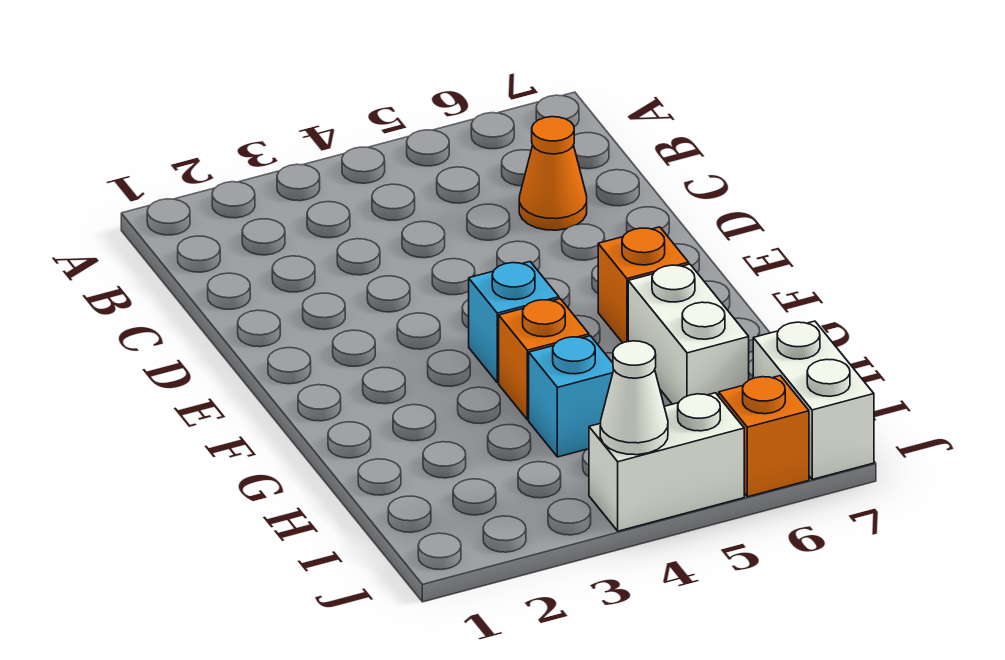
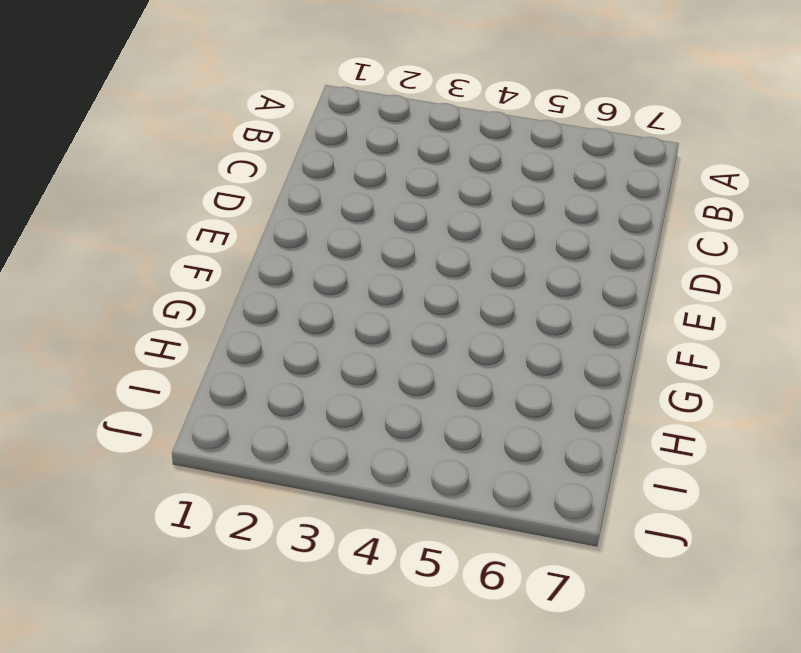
none -> orange cone C6 level 1
none -> cyan brick F4 level 1

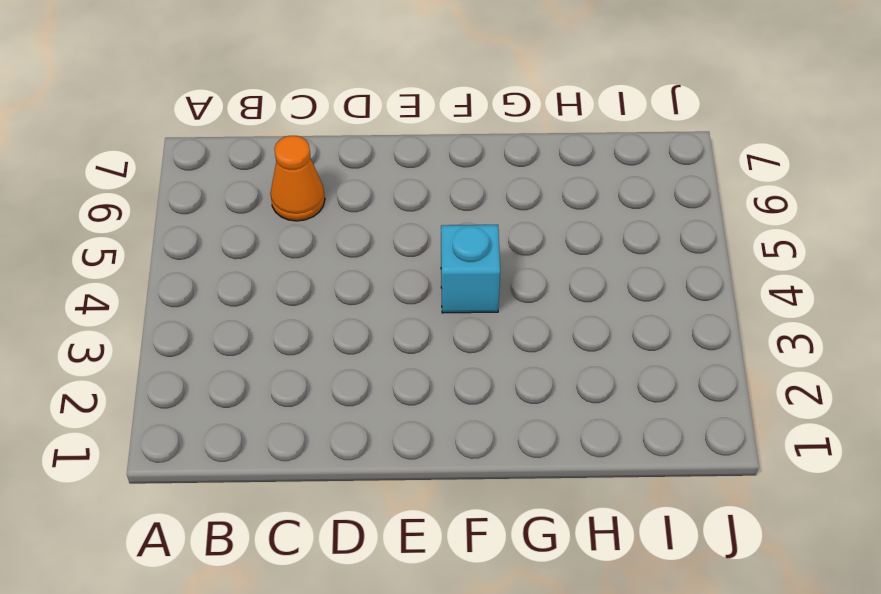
none -> orange brick F6 level 1
none -> orange brick G4 level 1

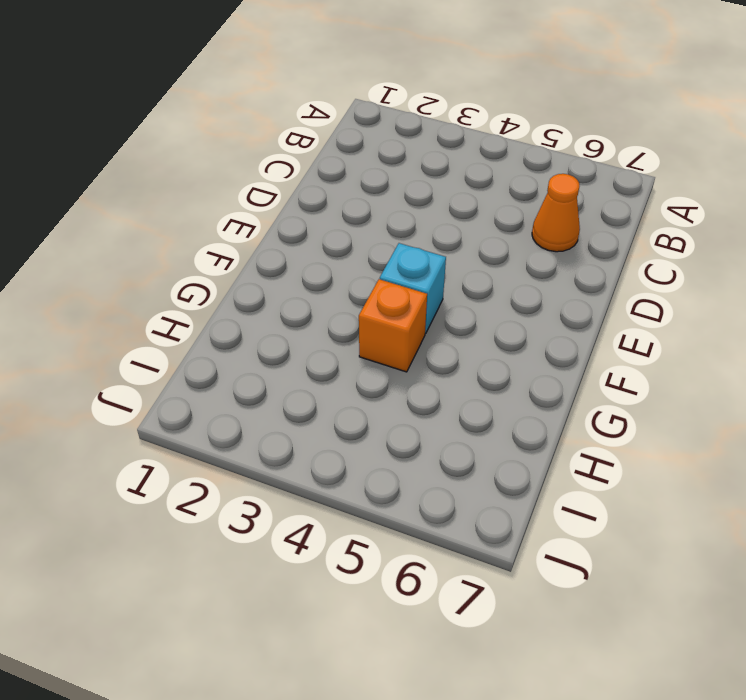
none -> orange brick F6 level 1
none -> white brick G6:H6 level 1

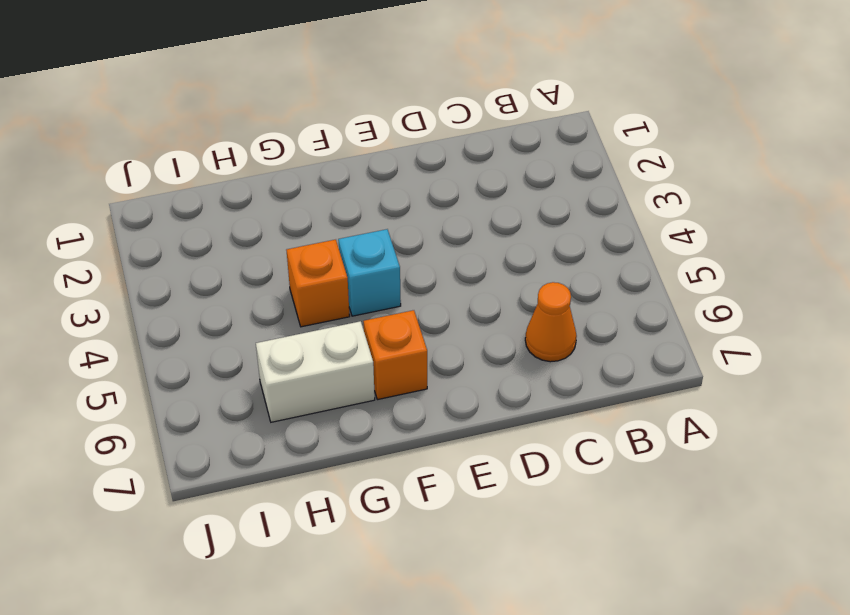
none -> cyan brick H4 level 1
none -> white brick I7:J7 level 1

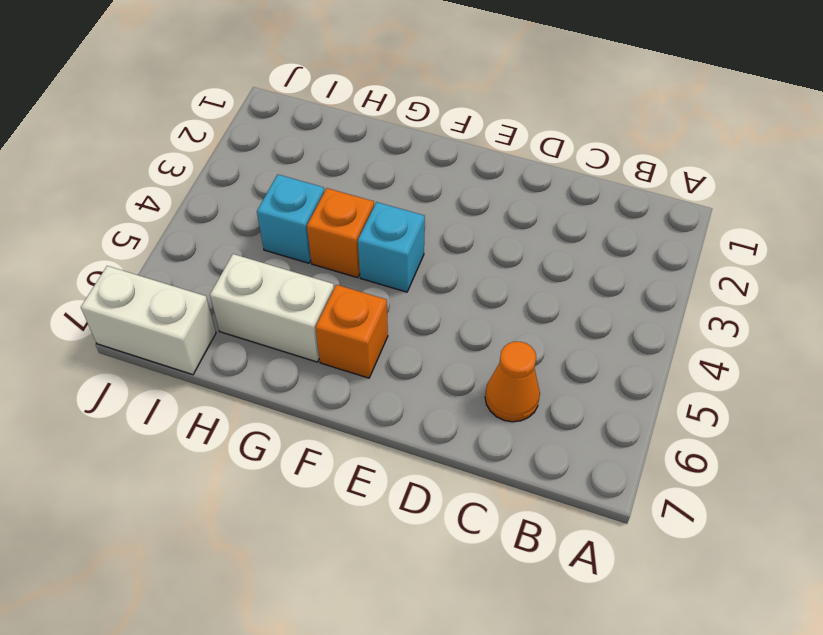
none -> white brick J4:J5 level 1
none -> orange brick J6 level 1

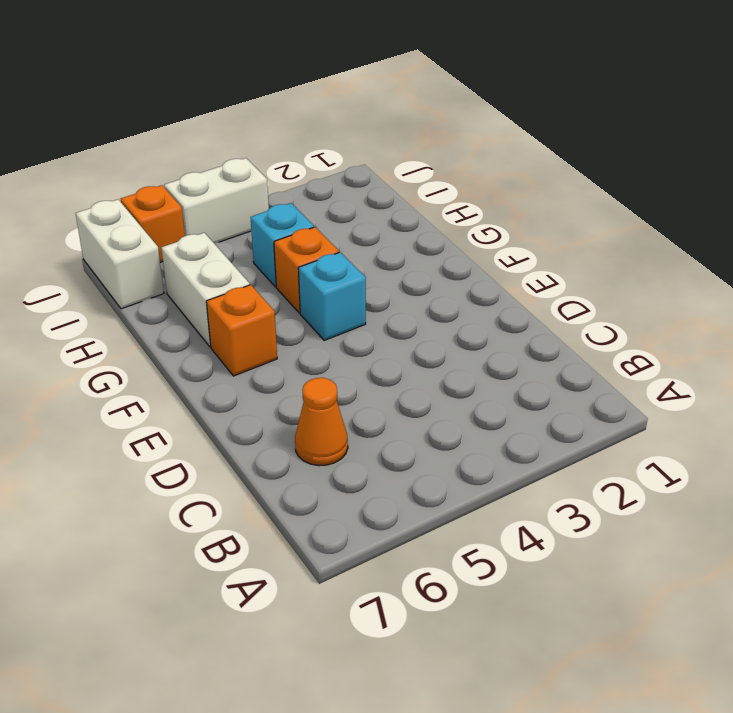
none -> white cone J4 level 2

